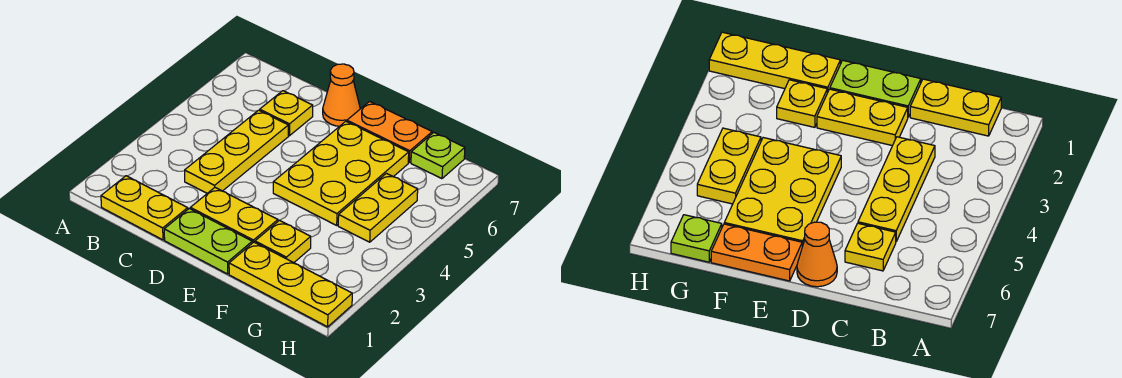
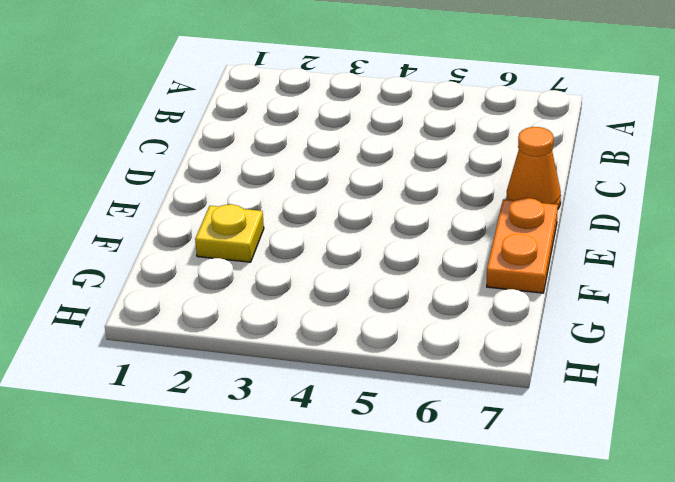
none -> yellow plate B1:C1 level 1
none -> yellow plate C3:C5 level 1
none -> yellow plate C6 level 1

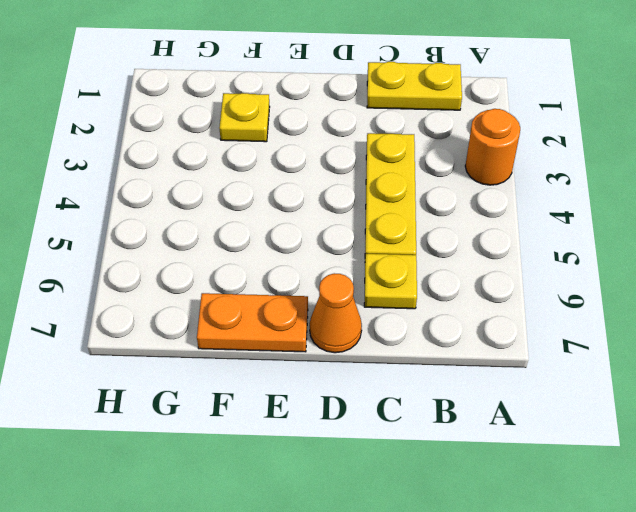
orange round brick A3 level 1 -> none
none -> lime plate D1:E1 level 1
none -> yellow plate D2:E2 level 1
none -> yellow plate E4:F6 level 1

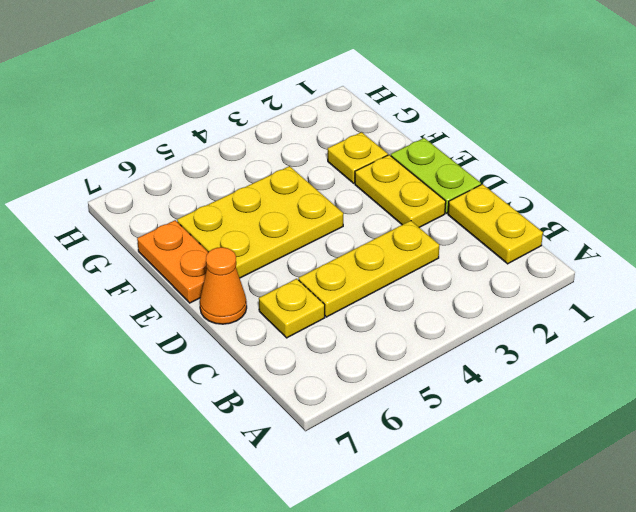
none -> yellow plate F1:H1 level 1
none -> yellow plate G4:G5 level 1
none -> lime plate G7 level 1

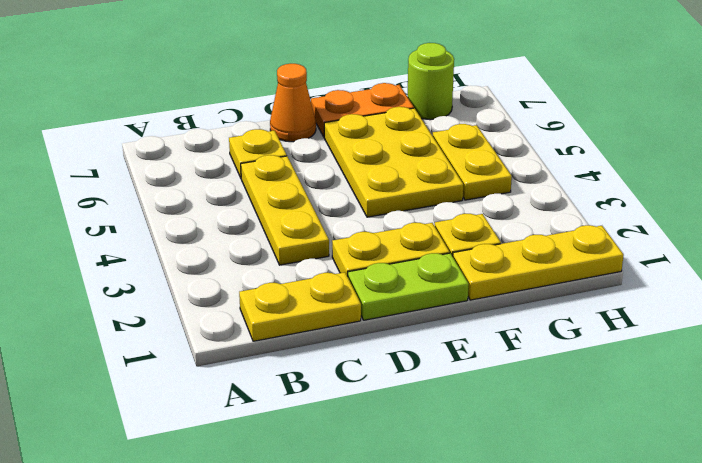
lime round brick G7 level 1 -> lime plate G7 level 1

